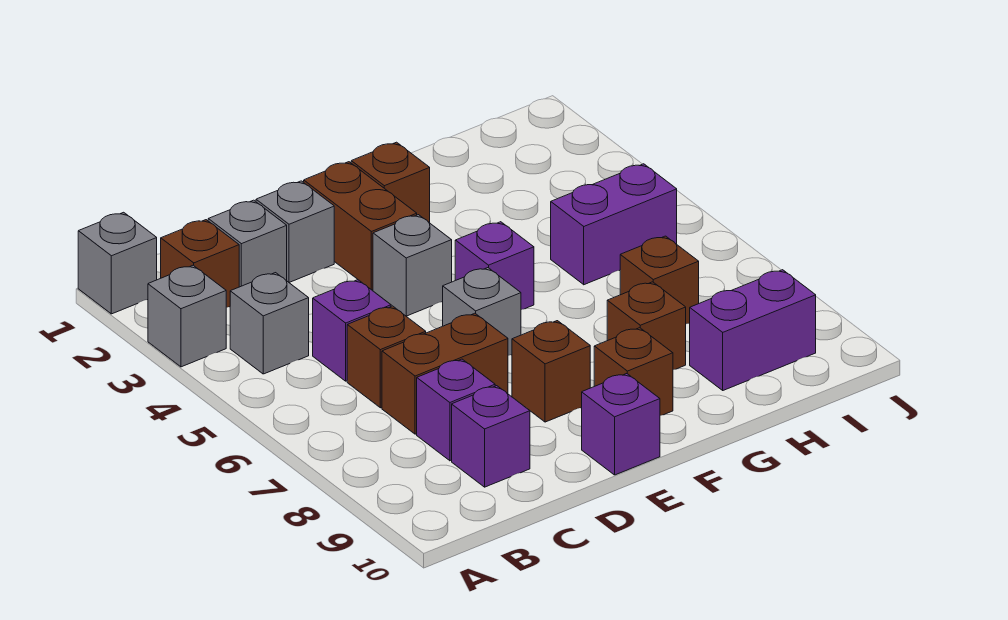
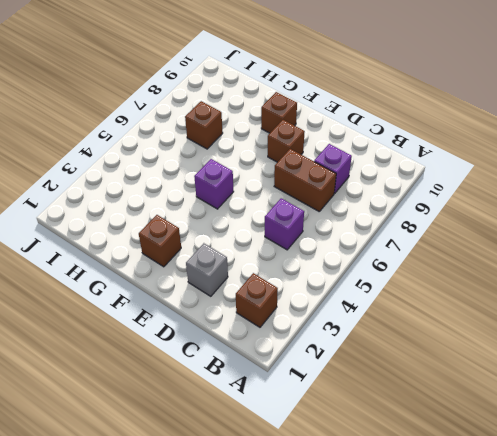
none -> grey brick A1 level 1
none -> grey brick A3 level 1
none -> grey brick B4 level 1

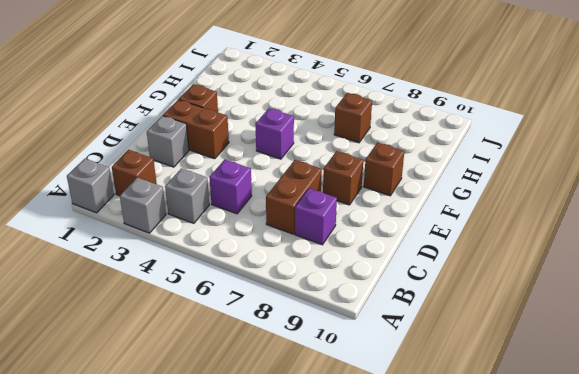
none -> grey brick C2 level 1
none -> brown brick C6 level 1
none -> purple brick C9 level 1

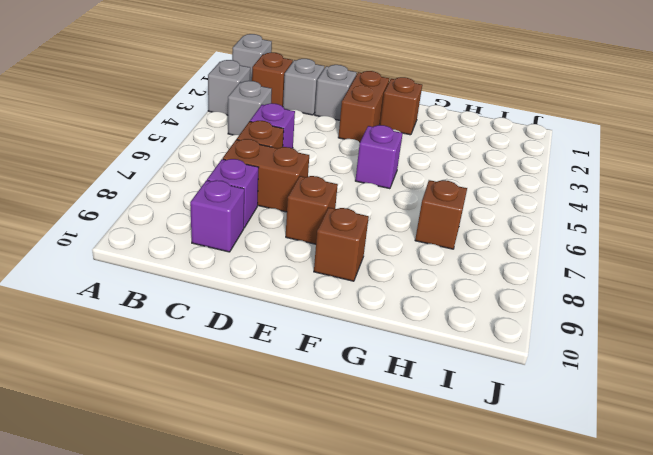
none -> grey brick E4 level 1
none -> grey brick E6 level 1
none -> purple brick E10 level 1

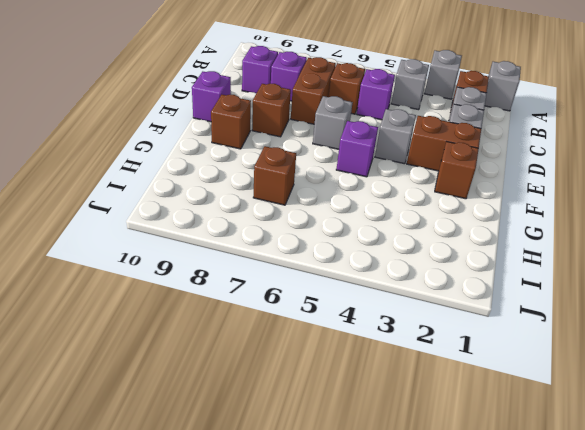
none -> brown brick G8 level 1
none -> purple brick H5:I5 level 1
none -> purple brick H9:I9 level 1

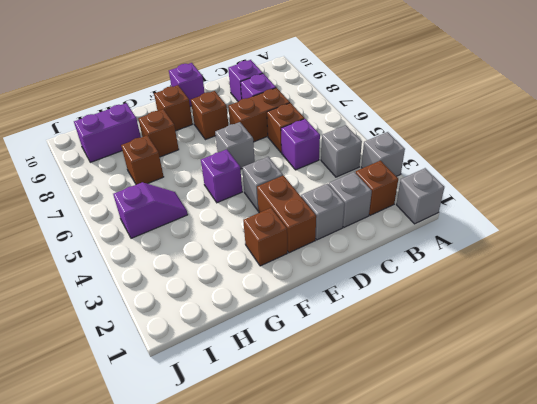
purple slope H5:I5 level 1 top I -> purple brick H5:I5 level 1

